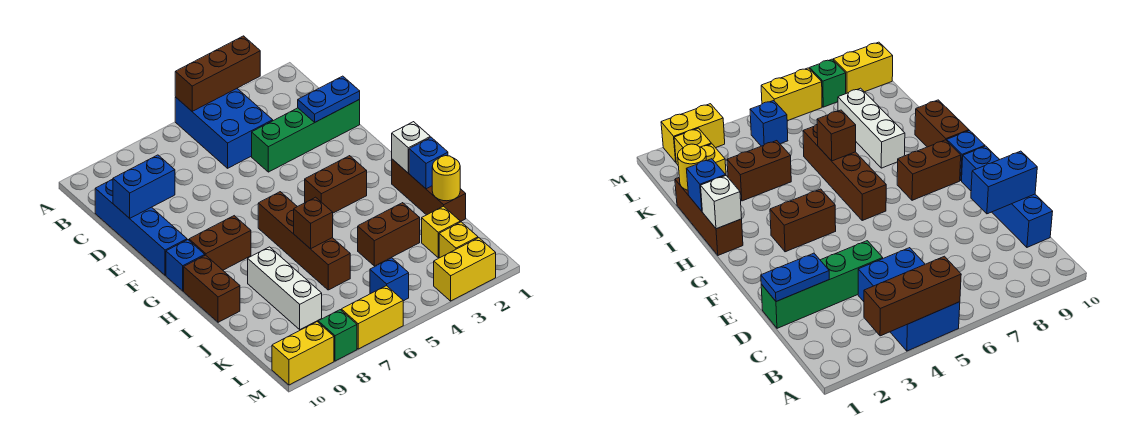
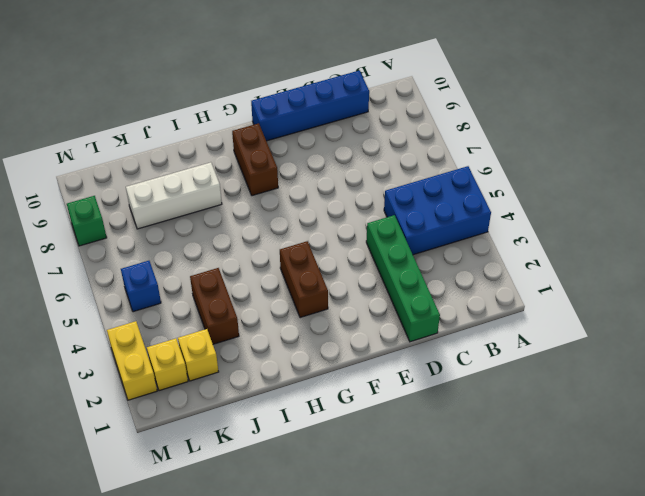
none -> brown brick G6:J6 level 1
none -> blue brick G10 level 1
none -> brown brick H1:J1 level 1

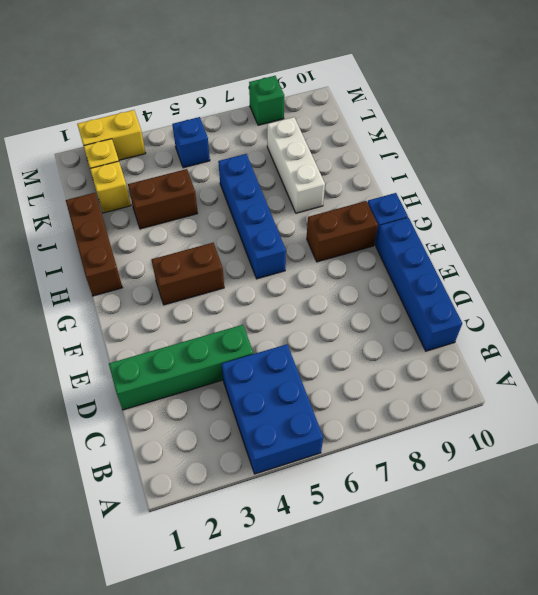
blue brick G6:J6 level 1 -> brown brick G6:J6 level 1
none -> brown brick H10:I10 level 1
none -> yellow brick M6:M7 level 1
none -> yellow brick M9:M10 level 1

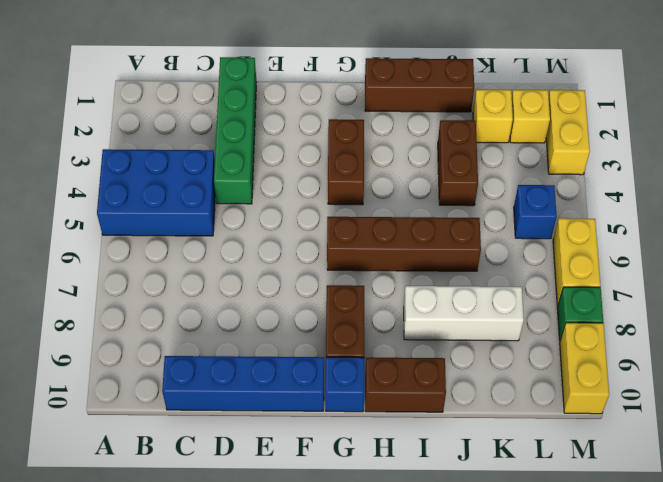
none -> brown brick A3:A5 level 2
none -> blue plate D1:D2 level 2
none -> blue brick D9:D10 level 2

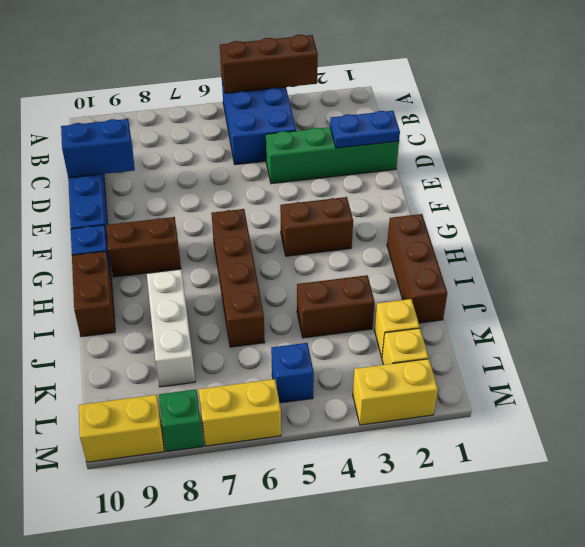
none -> white brick H1 level 2
none -> blue brick I1 level 2
none -> brown brick I6 level 2

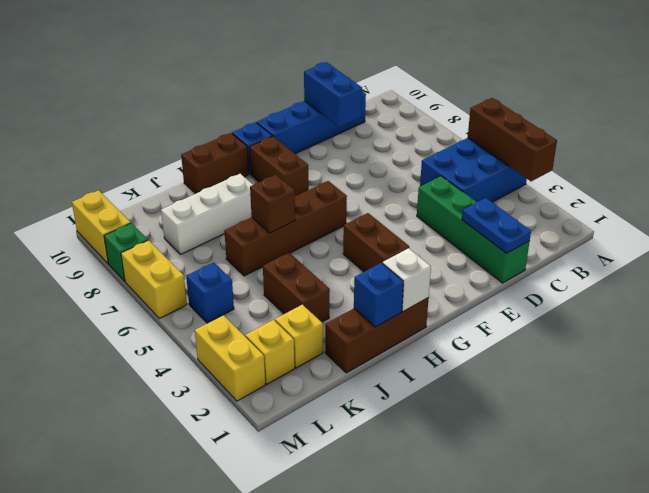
none -> yellow round brick J1 level 2

